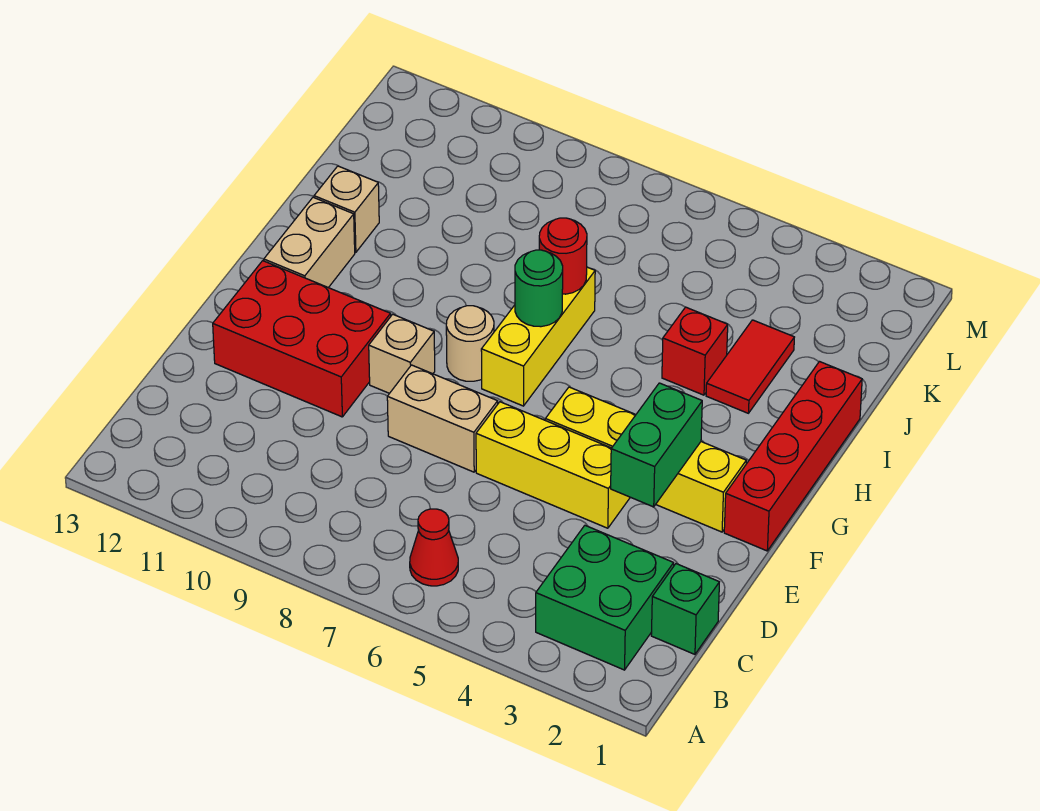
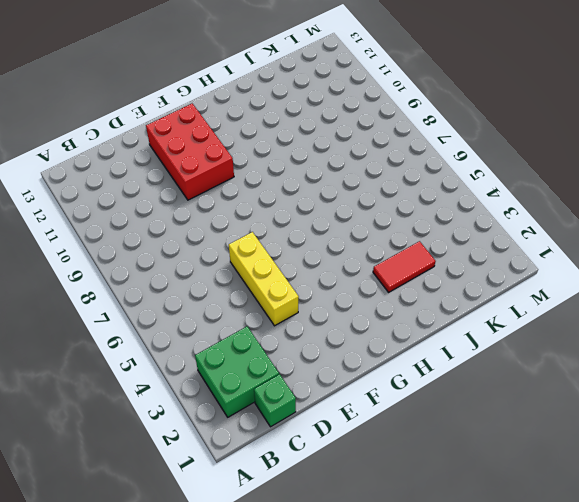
none -> red cone B6 level 1
none -> tan brick E7:E8 level 1
none -> red brick F1:I1 level 1

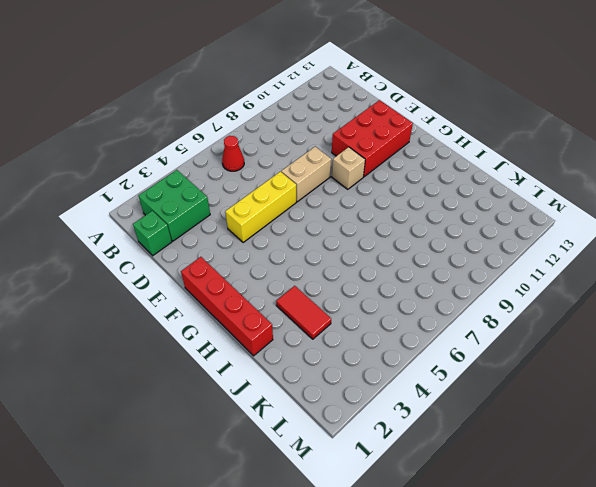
none -> yellow brick F2:F5 level 1
none -> yellow brick G7:I7 level 1
none -> tan round brick G8 level 1

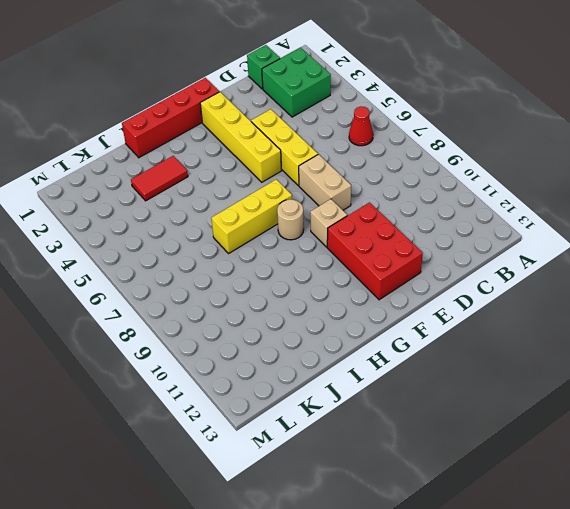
none -> tan brick G12:H12 level 1
none -> red brick I4 level 1
none -> tan brick I12 level 1

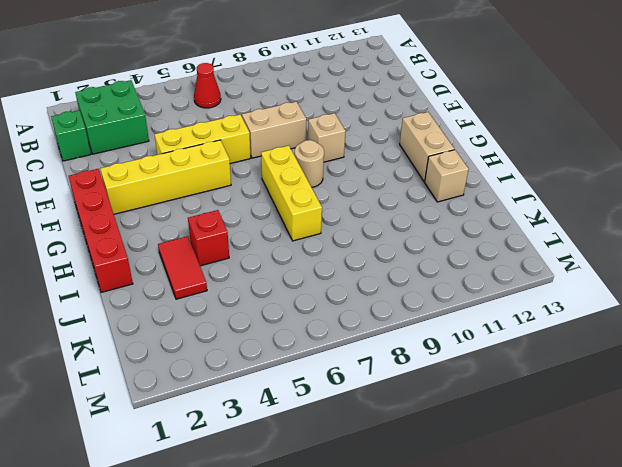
none -> red brick E10:F12 level 1
none -> green brick E3:F3 level 2
none -> green round brick H7 level 2

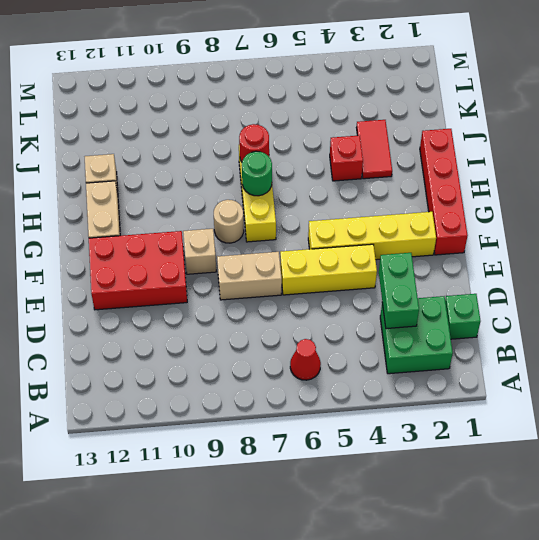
green brick C3:D3 level 2 -> green brick E3:F3 level 2

